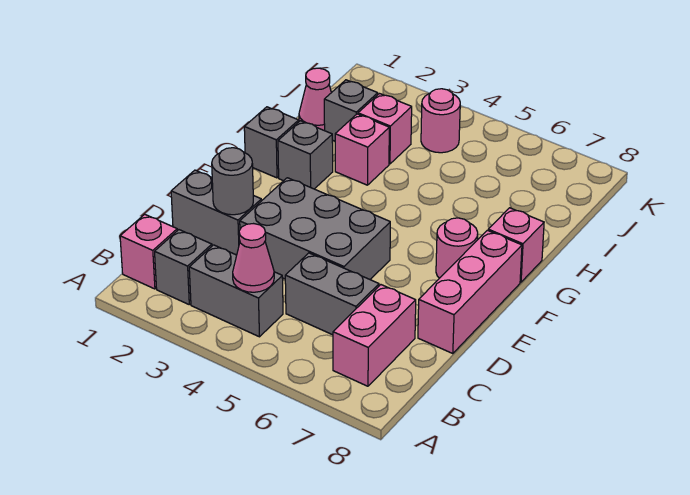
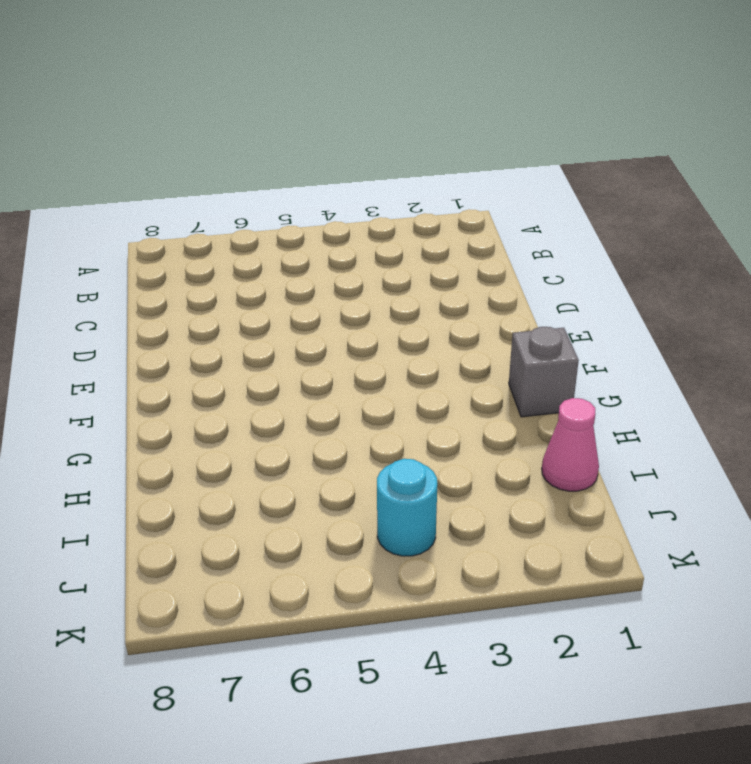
cyan round brick J4 level 1 -> pink round brick J4 level 1
none -> pink brick B1 level 1
none -> grey brick B2 level 1
none -> grey brick B3:B4 level 1

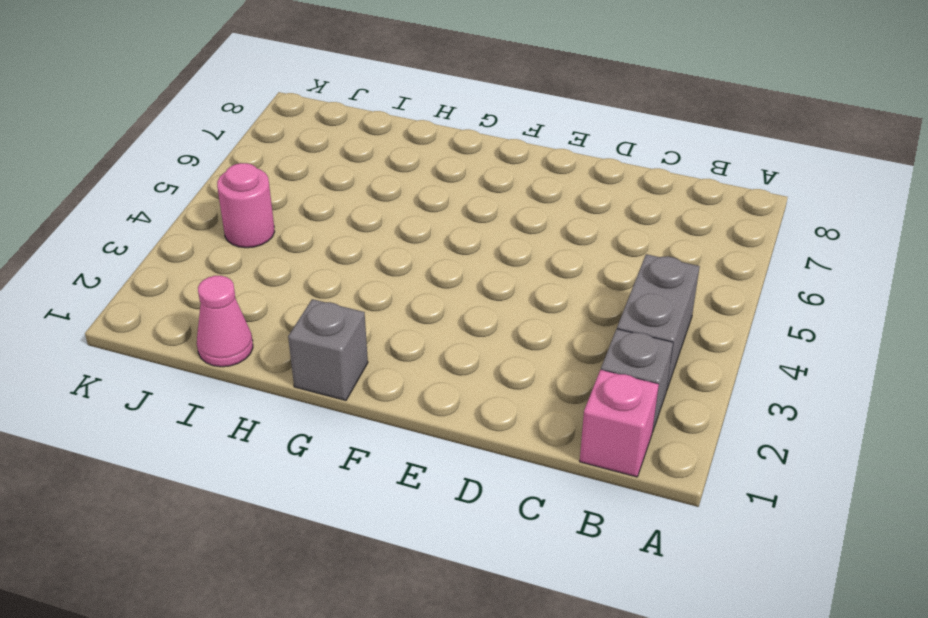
none -> pink brick B7:C7 level 1
none -> grey brick C5:C6 level 1
none -> grey brick D1:D2 level 1

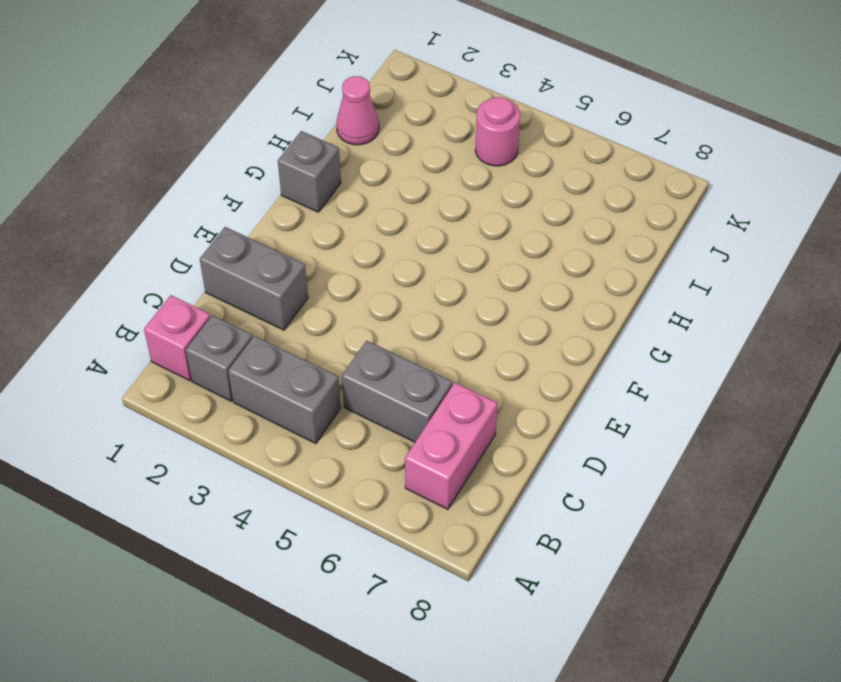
none -> grey brick D3:E5 level 1
none -> pink brick D8:F8 level 1
none -> pink round brick F7 level 1

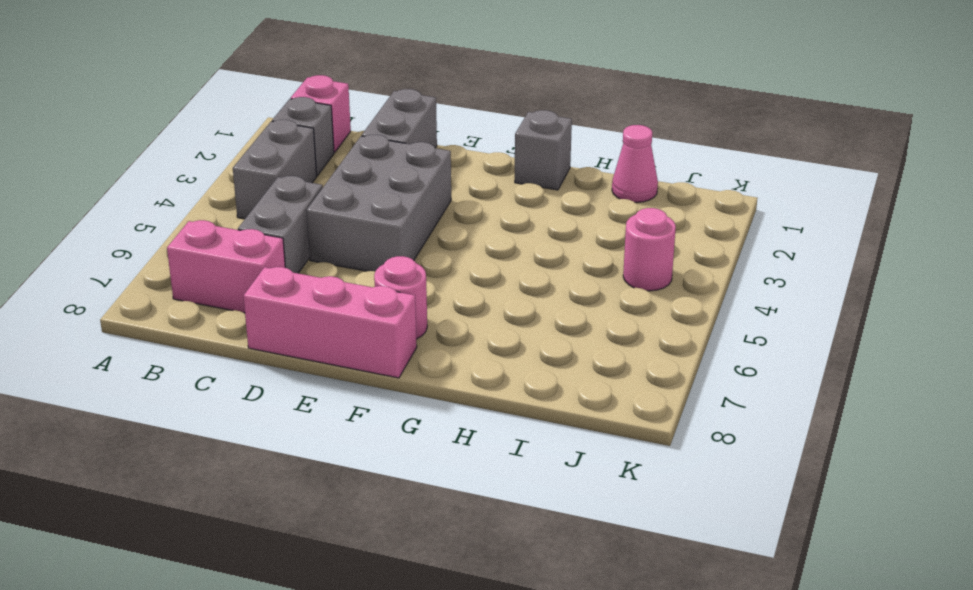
none -> grey brick G2 level 1
none -> pink brick G8 level 1
none -> pink brick H3 level 1

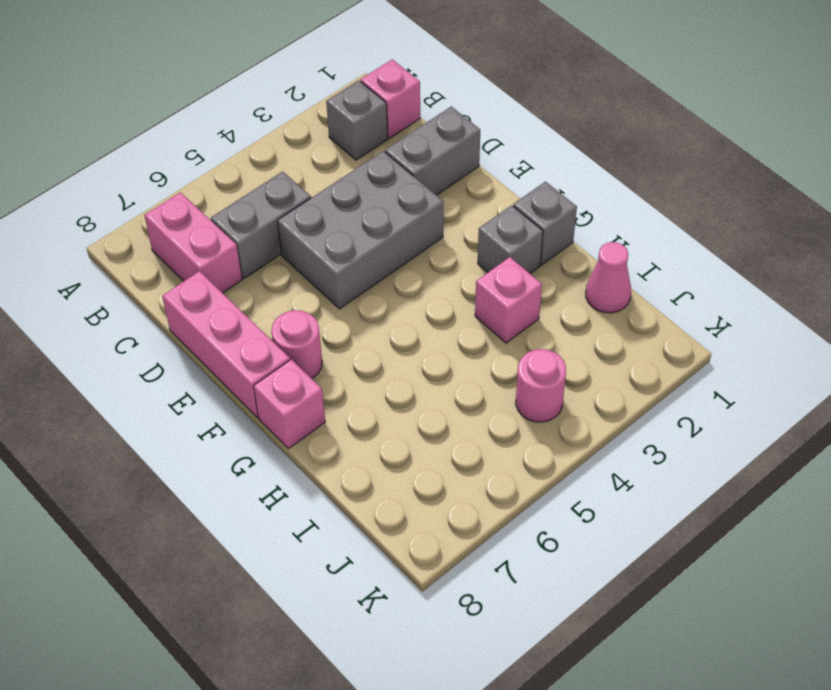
none -> grey brick B3:B4 level 1
none -> grey brick I2 level 1
none -> pink brick I3 level 1

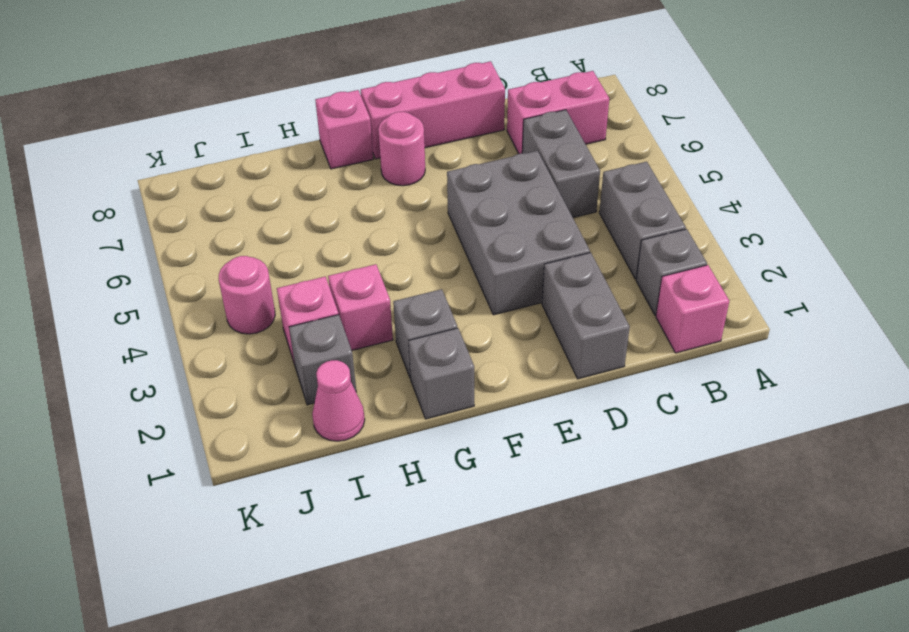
none -> pink cone B4 level 2
none -> grey round brick D2 level 2

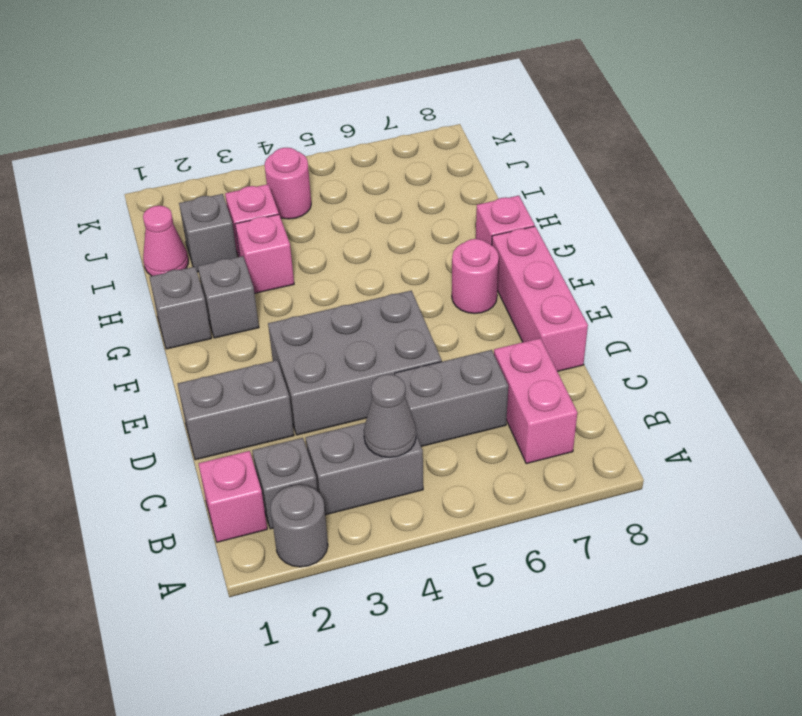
grey round brick A2 level 1 -> grey round brick D2 level 2
grey cone B4 level 2 -> pink cone B4 level 2

